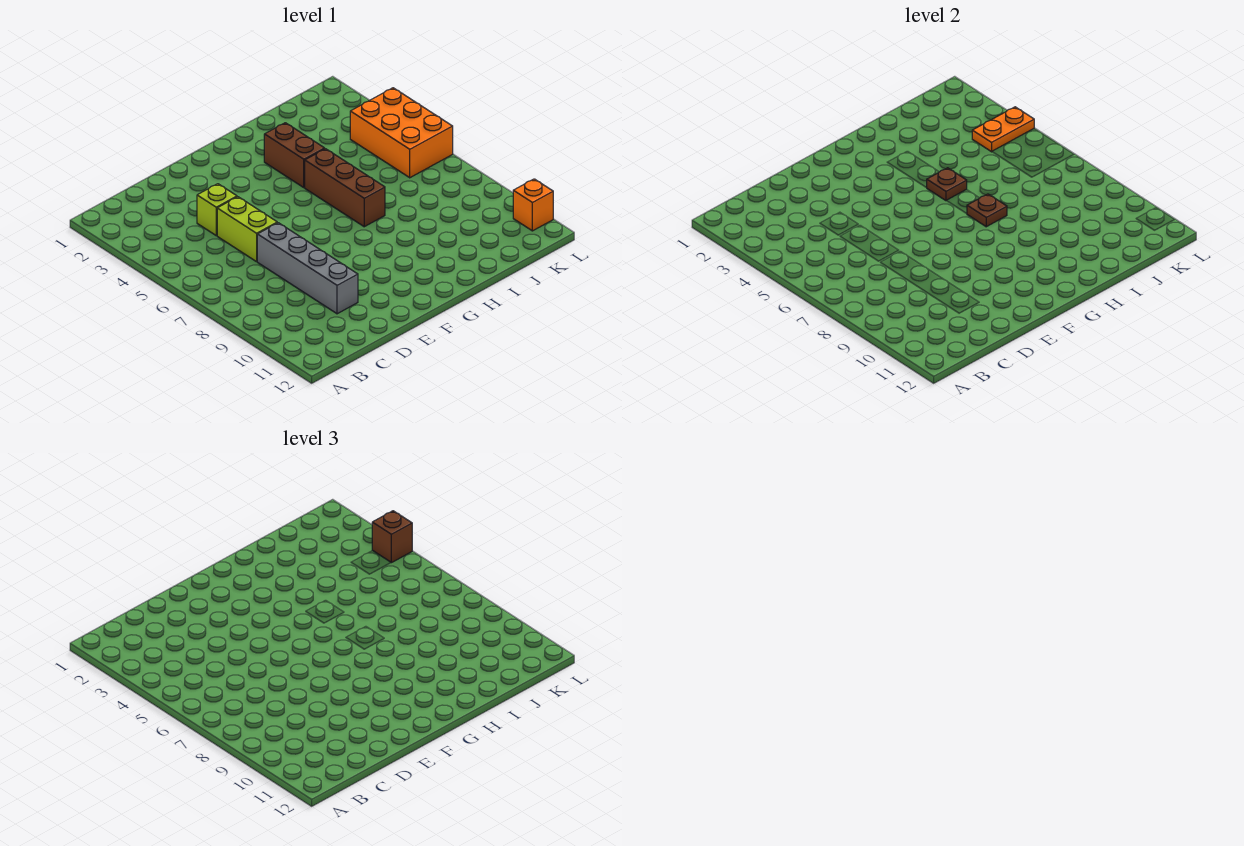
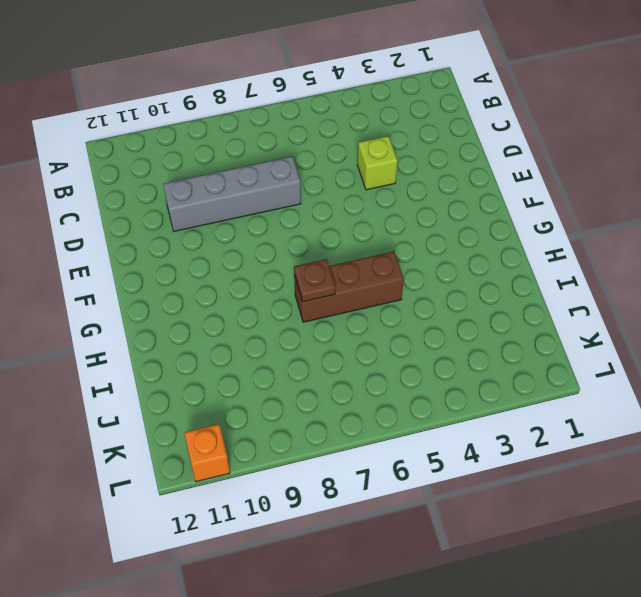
none -> lime brick D5:D6 level 1
none -> brown brick H3:H4 level 1

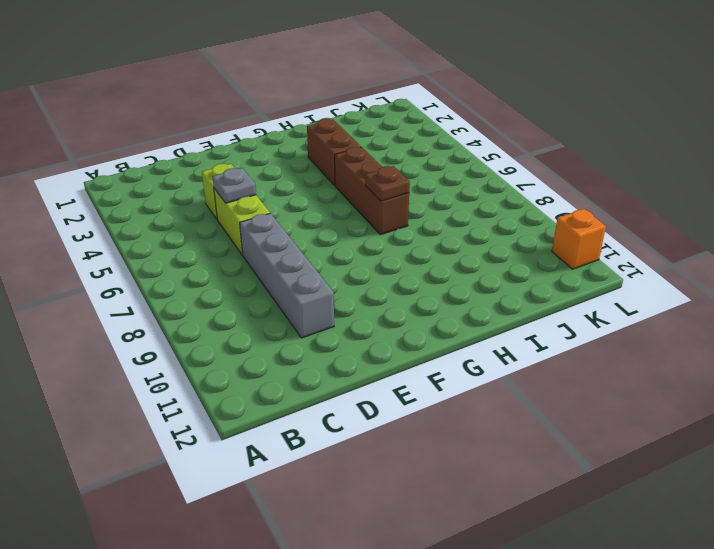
grey plate D5 level 2 -> none
none -> orange brick K4:L6 level 1
none -> brown plate H5 level 2

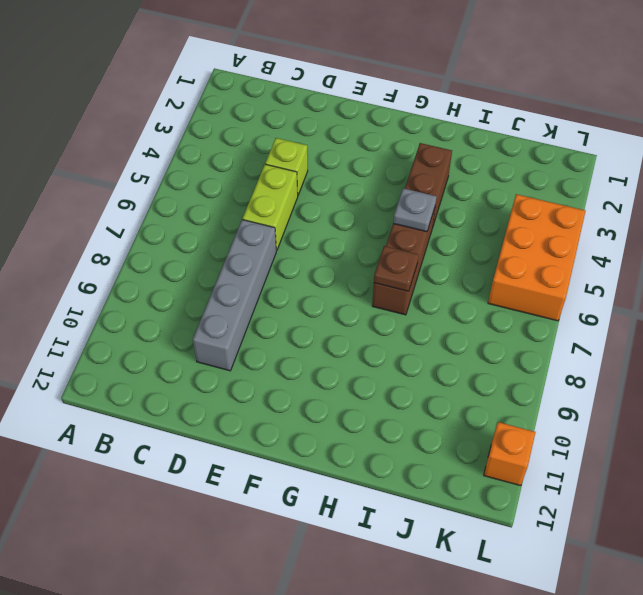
grey plate H5 level 2 -> brown plate H5 level 2
none -> orange plate K4:L4 level 2
none -> brown brick L4 level 3

